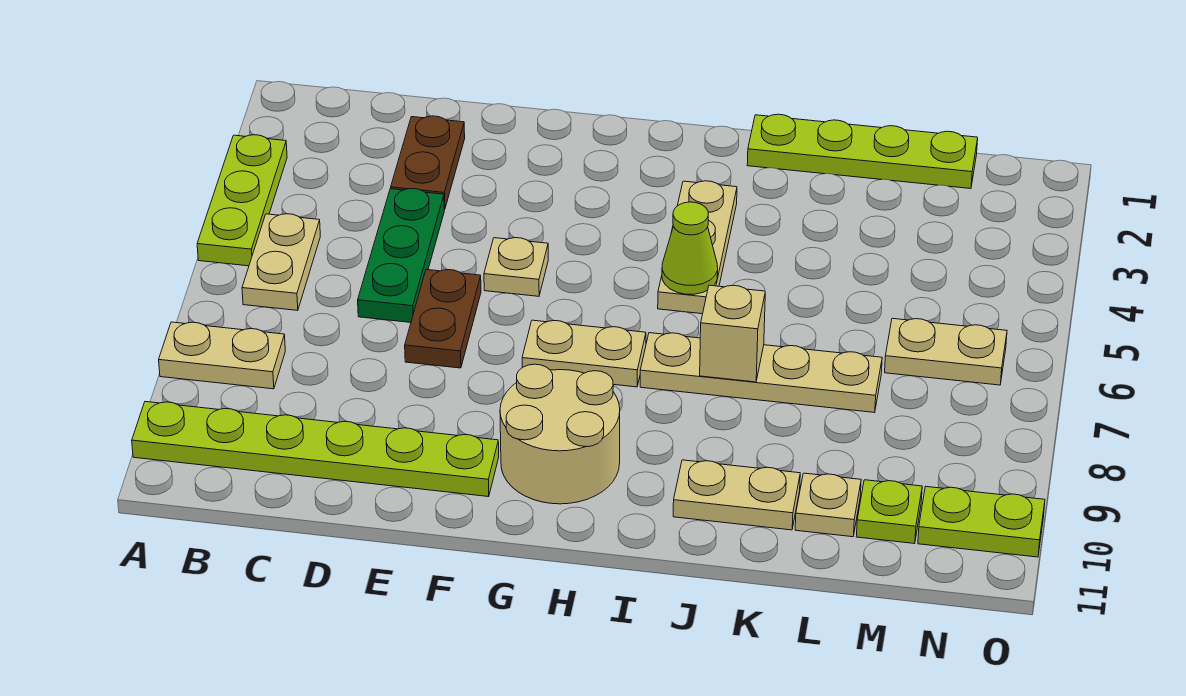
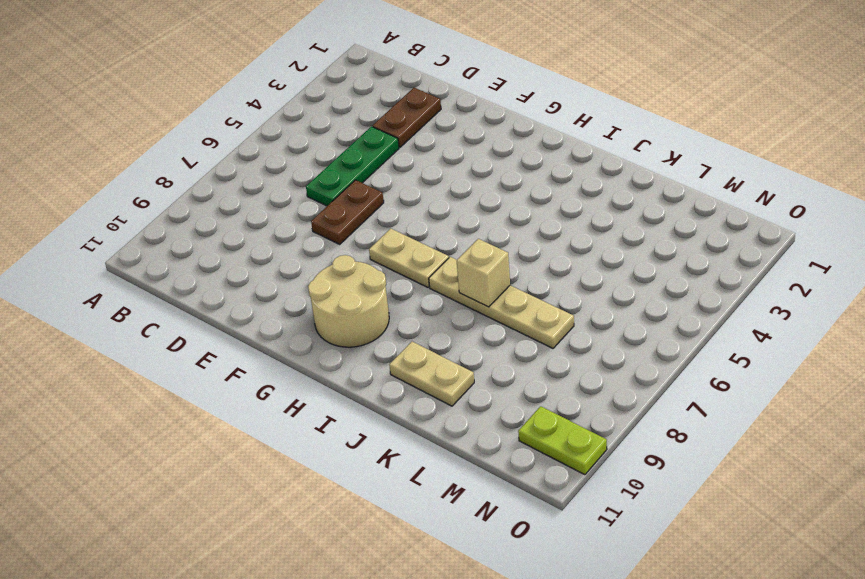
none -> lime plate A3:A5 level 1
none -> tan plate A8:B8 level 1
none -> lime plate A10:F10 level 1

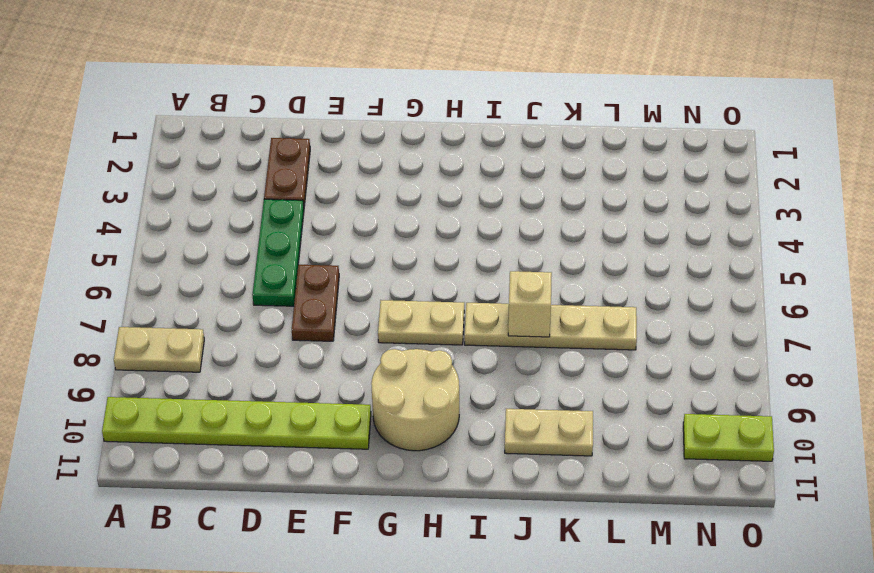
none -> lime plate A3:A5 level 1
none -> tan plate B5:B6 level 1
none -> tan plate F5 level 1

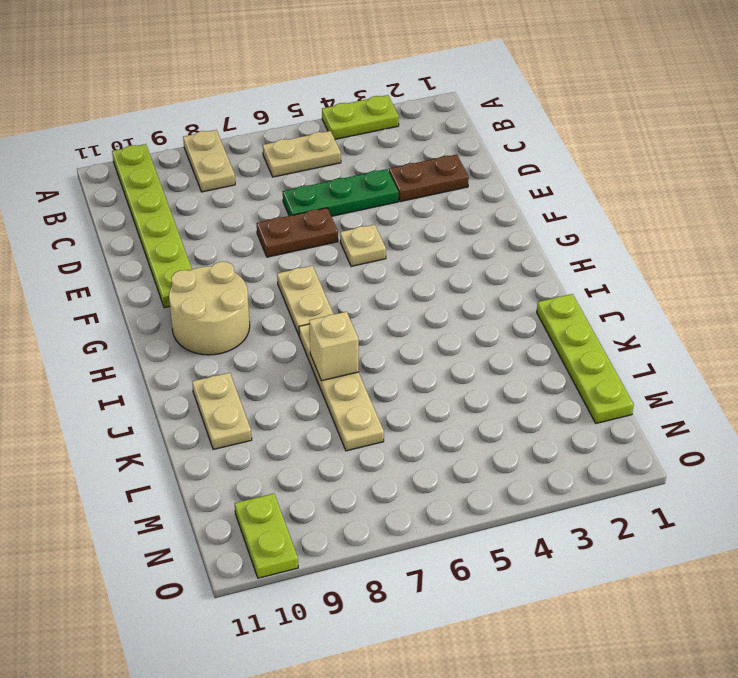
lime plate A3:A4 level 1 -> lime plate A3:A5 level 1
none -> tan plate I3:I5 level 1
none -> tan plate L10 level 1
none -> tan plate M6:N6 level 1

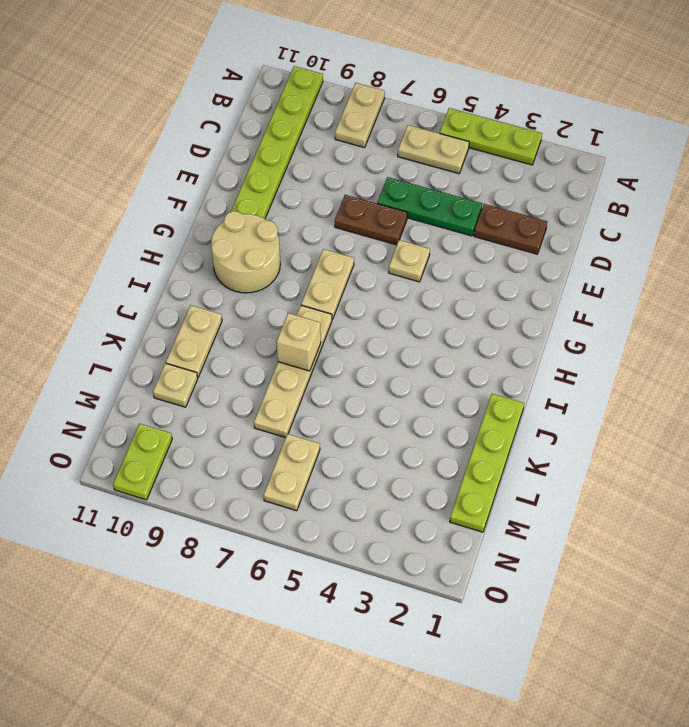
none -> tan plate I3:I5 level 1
none -> lime plate M10 level 1
none -> lime cone I5 level 2

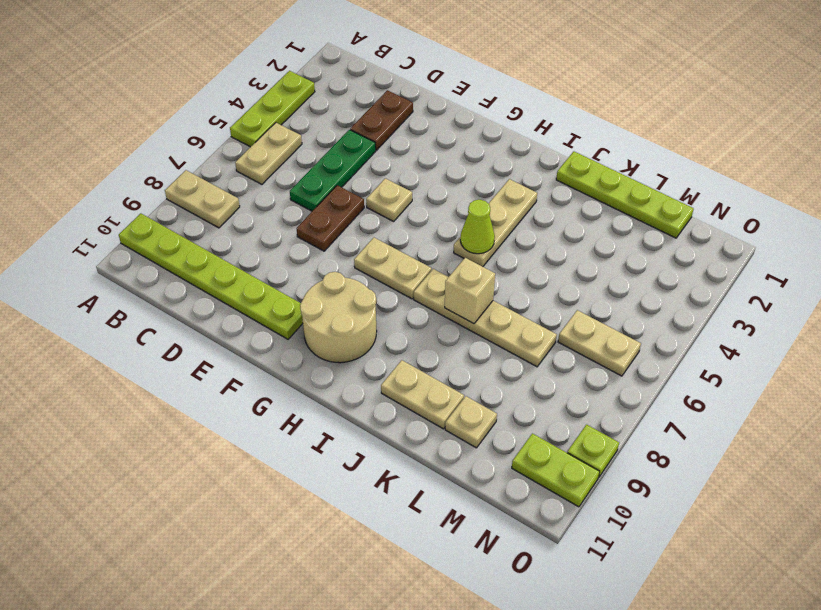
lime plate O9 level 1 -> lime plate M10 level 1

